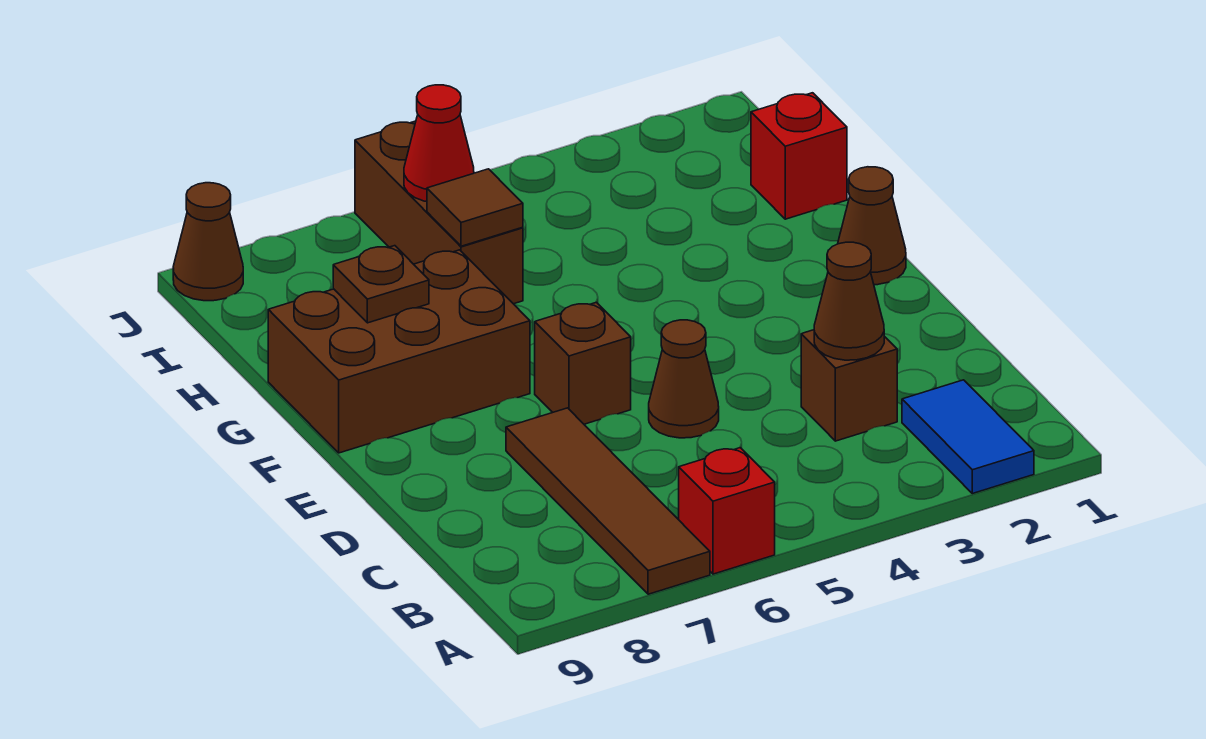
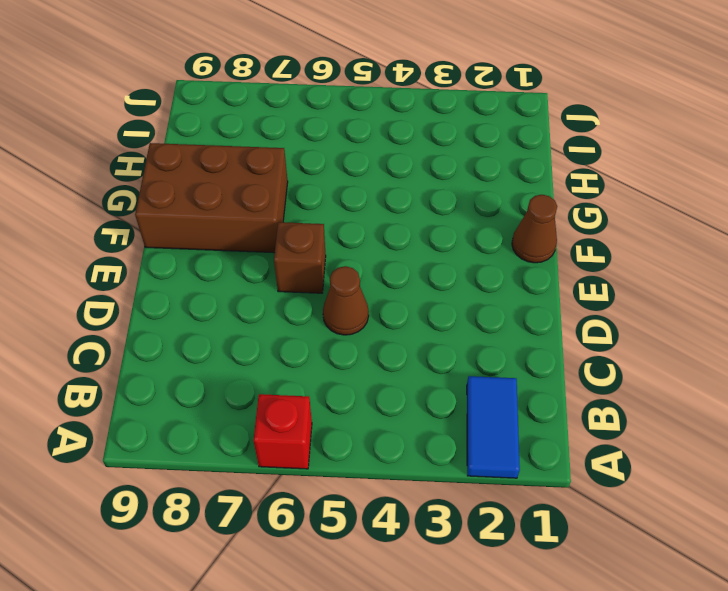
none -> brown tile A7:D7 level 1
none -> brown brick C3 level 1
none -> red brick H1 level 1

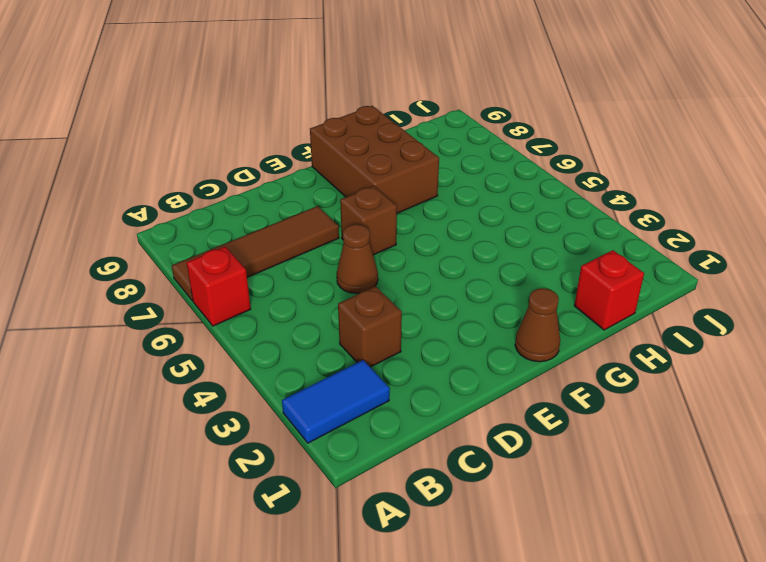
none -> brown brick H6:J6 level 1
none -> brown cone J9 level 1
none -> brown cone C3 level 2

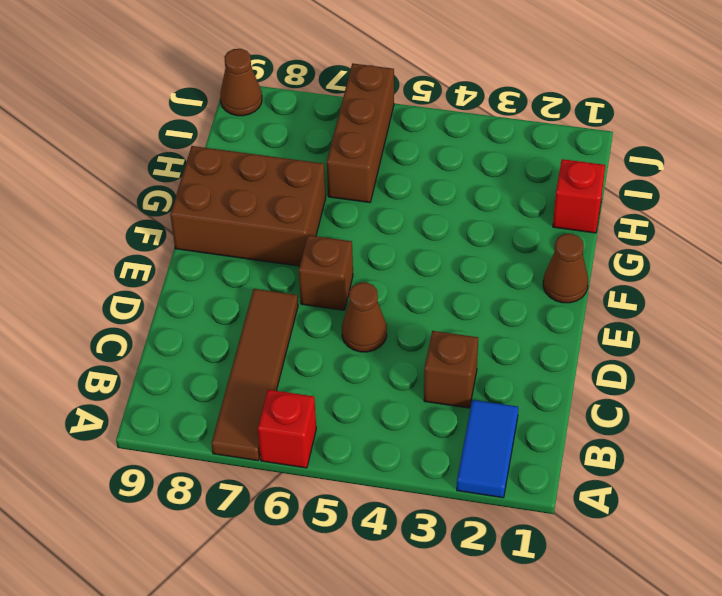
none -> brown cone C3 level 2
none -> brown plate G8 level 2
none -> brown tile H6 level 2

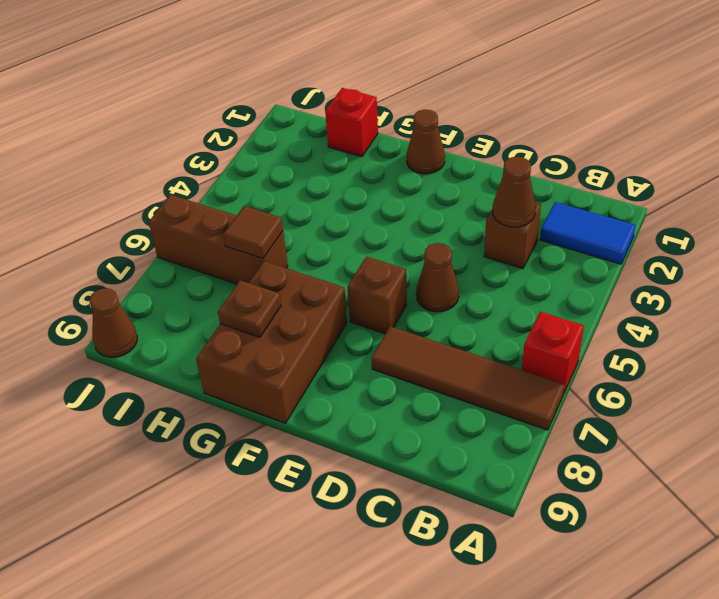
none -> red cone I6 level 2

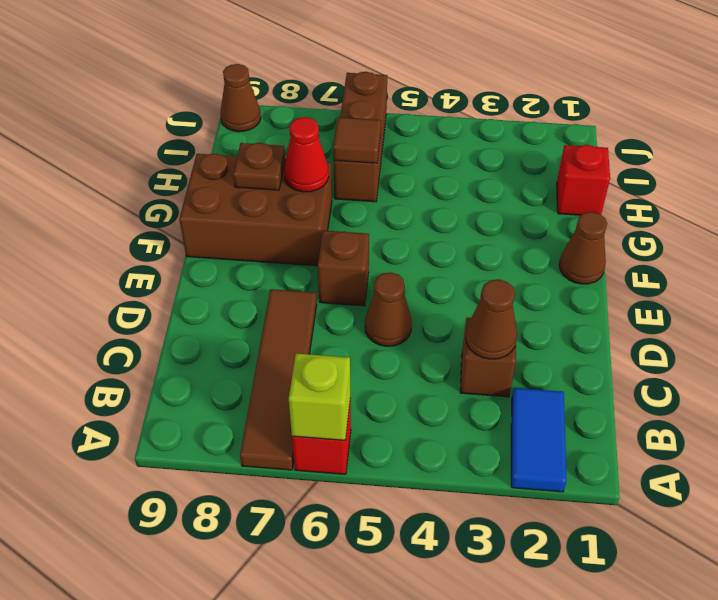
lime brick A6 level 2 -> none
red cone G7 level 2 -> red cone I6 level 2

